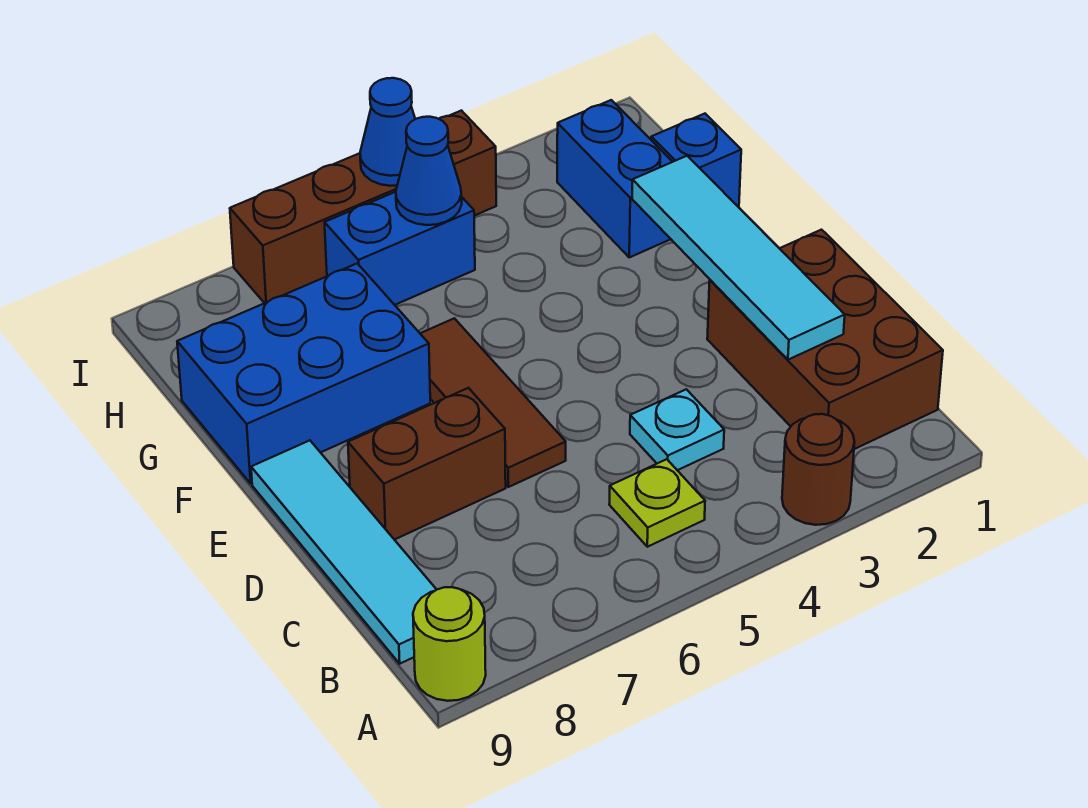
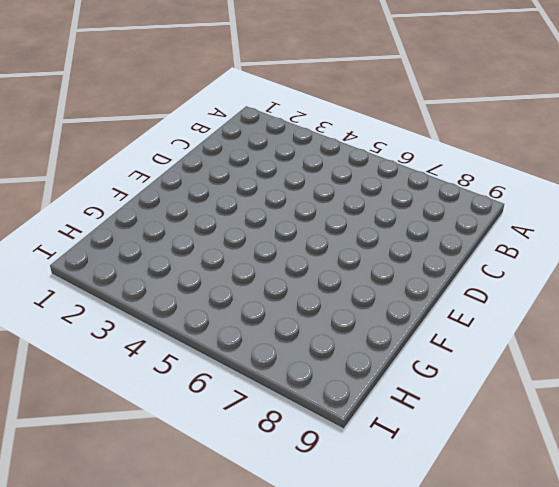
none -> brown round brick A3 level 1
none -> lime round brick A9 level 1
none -> brown brick B1:D2 level 1

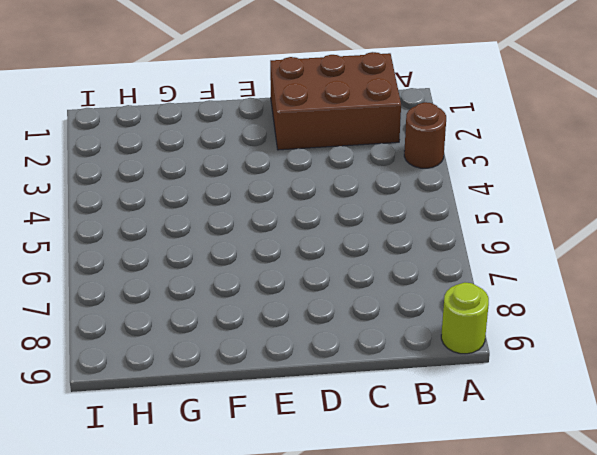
none -> lime plate B5 level 1
none -> cyan tile B9:E9 level 1
none -> cyan plate C4 level 1

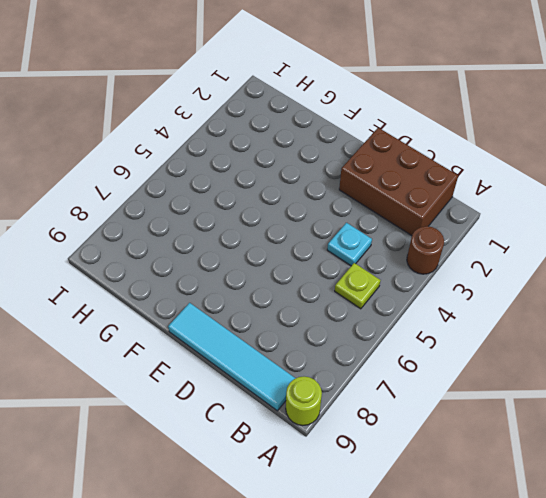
none -> brown tile D6:F6 level 1
none -> brown brick D7:D8 level 1
none -> blue brick F7:G9 level 1

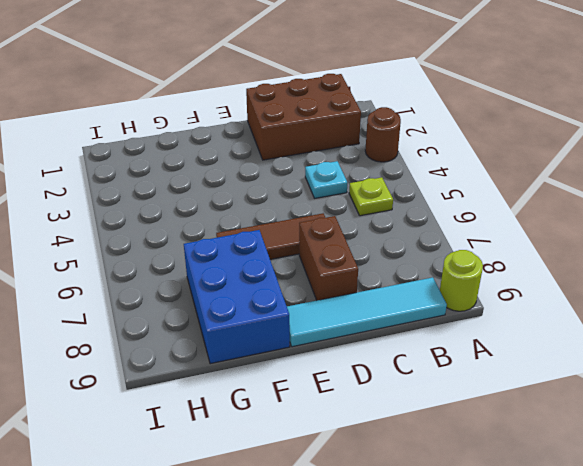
none -> blue brick G1 level 1
none -> blue brick G2:H2 level 1
none -> blue brick H5:H6 level 1

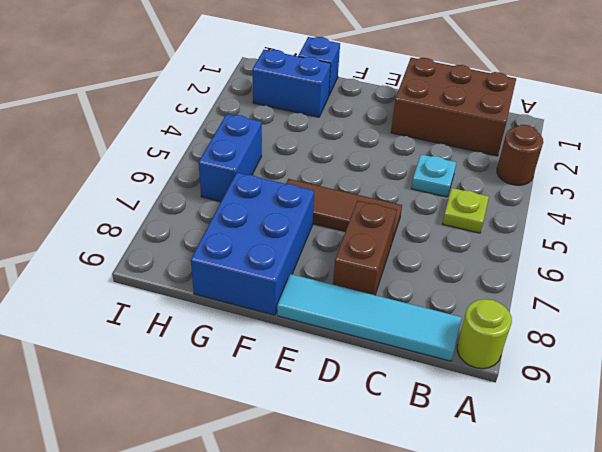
none -> brown brick I4:I7 level 1
none -> cyan tile C2:F2 level 2
none -> blue cone H5 level 2

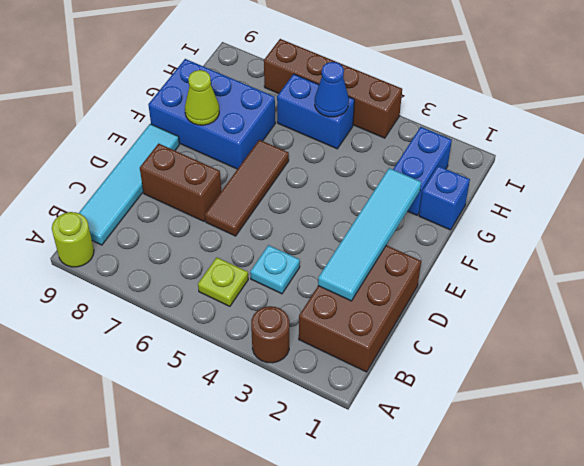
lime cone F8 level 2 -> none
none -> blue cone I5 level 2

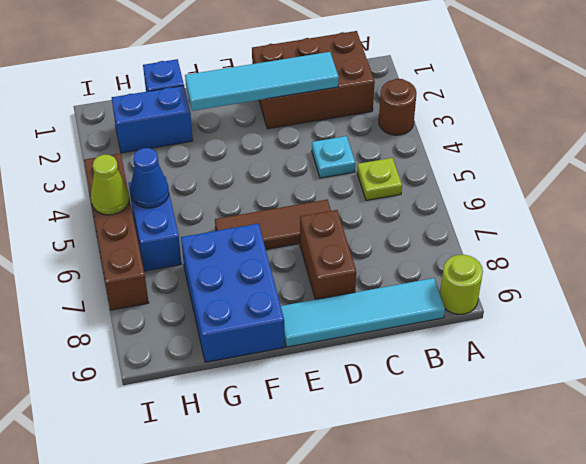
lime cone I5 level 2 -> blue cone I5 level 2

